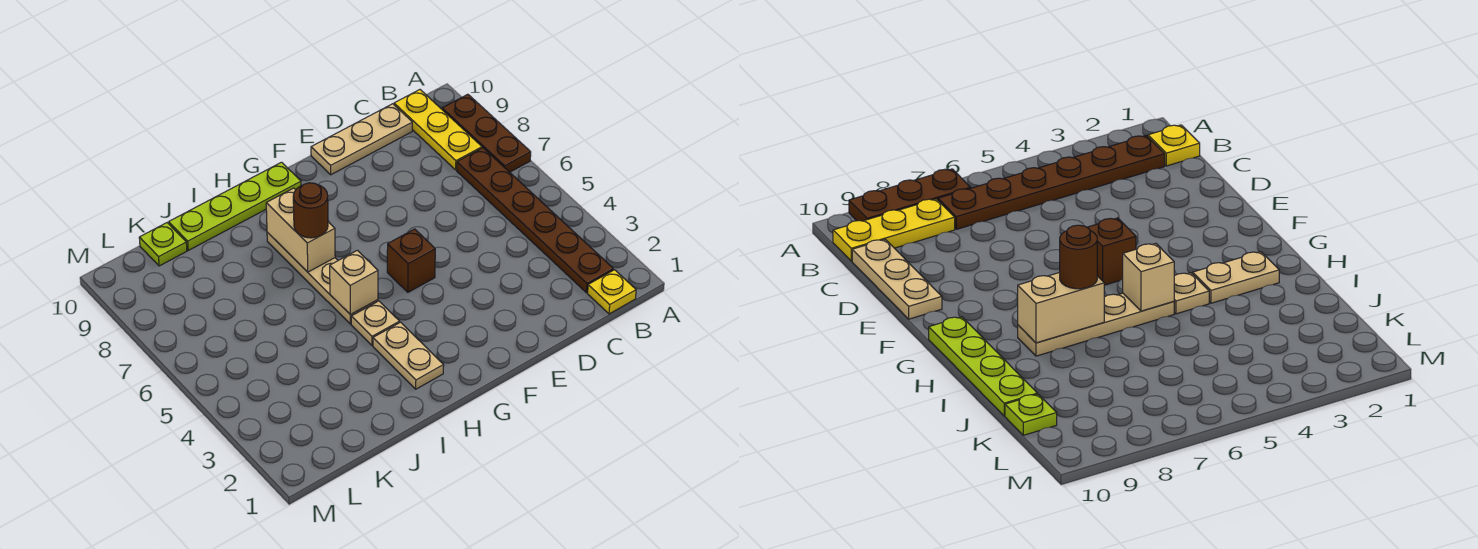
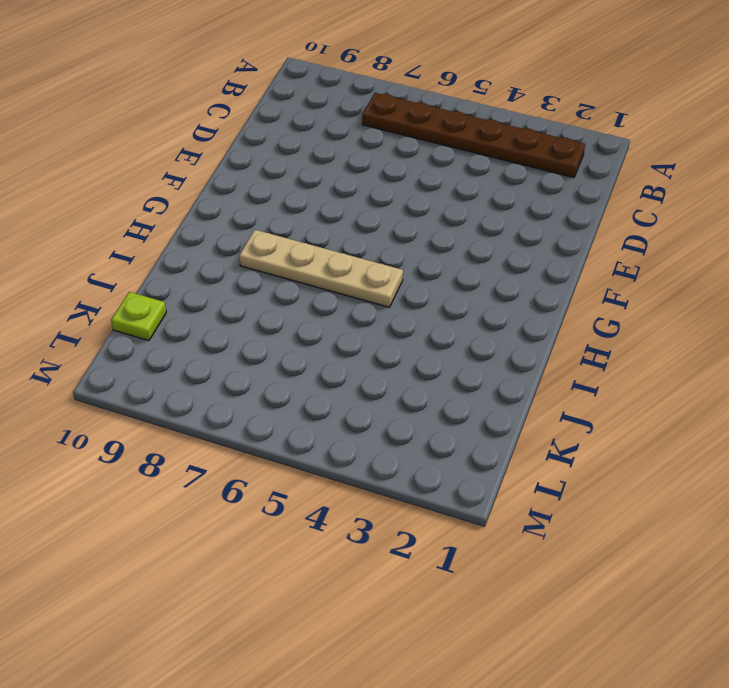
none -> brown plate A7:A9 level 1
none -> yellow plate B1 level 1
none -> yellow plate B8:B10 level 1

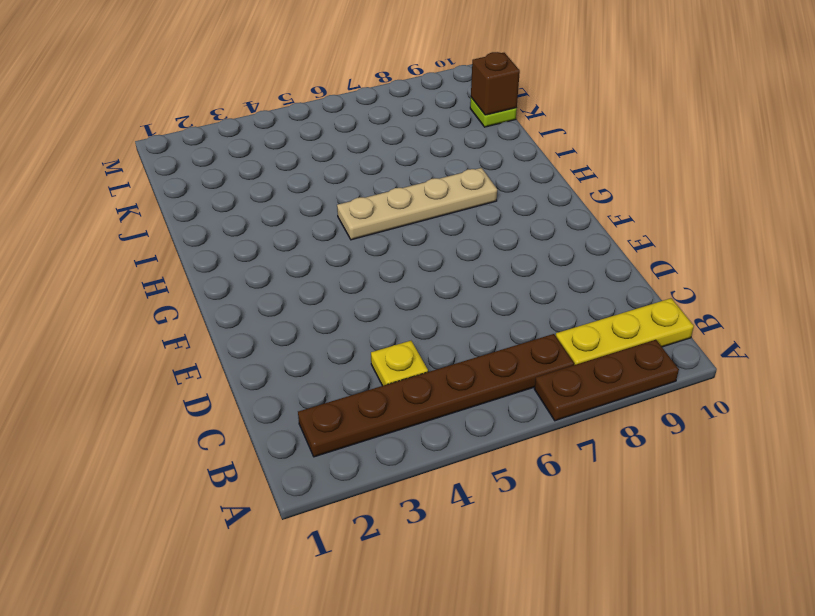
yellow plate C4 level 1 -> yellow plate B1 level 1
brown brick K10 level 2 -> brown brick F5 level 1
none -> tan plate C10:E10 level 1
none -> lime plate G10:J10 level 1
none -> tan plate H2:H3 level 1

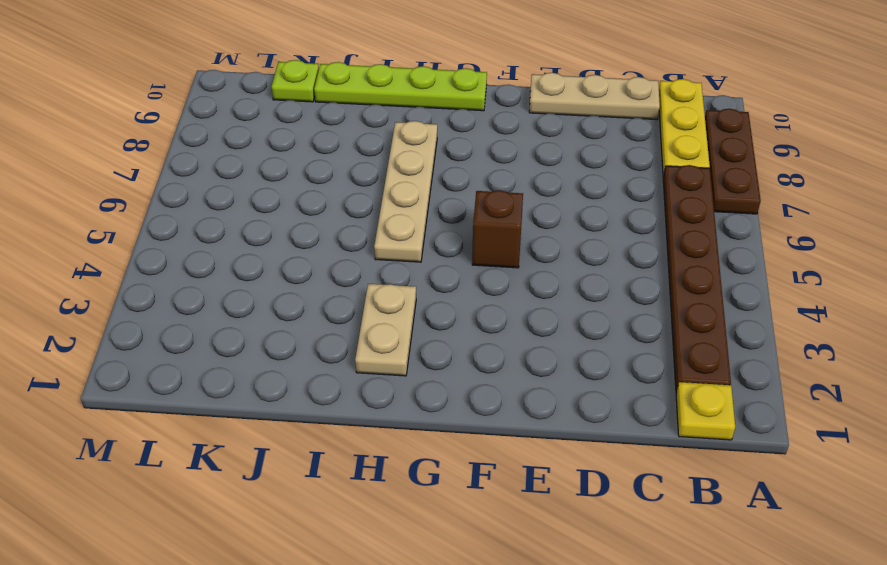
none -> tan plate H4 level 1
none -> tan brick H5 level 2
none -> tan brick H7:H8 level 2

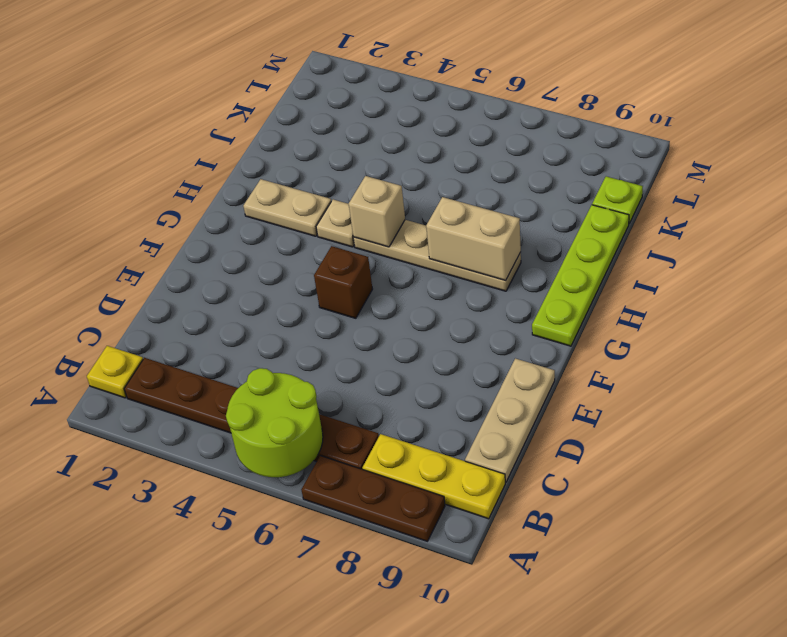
lime round brick A5:B6 level 2 -> none
none -> brown round brick H7 level 3

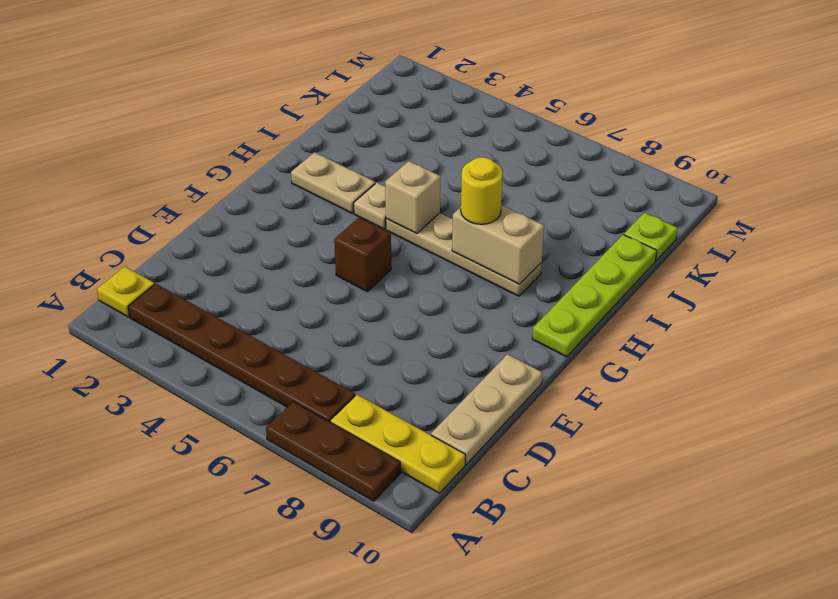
yellow round brick H7 level 3 -> brown round brick H7 level 3

